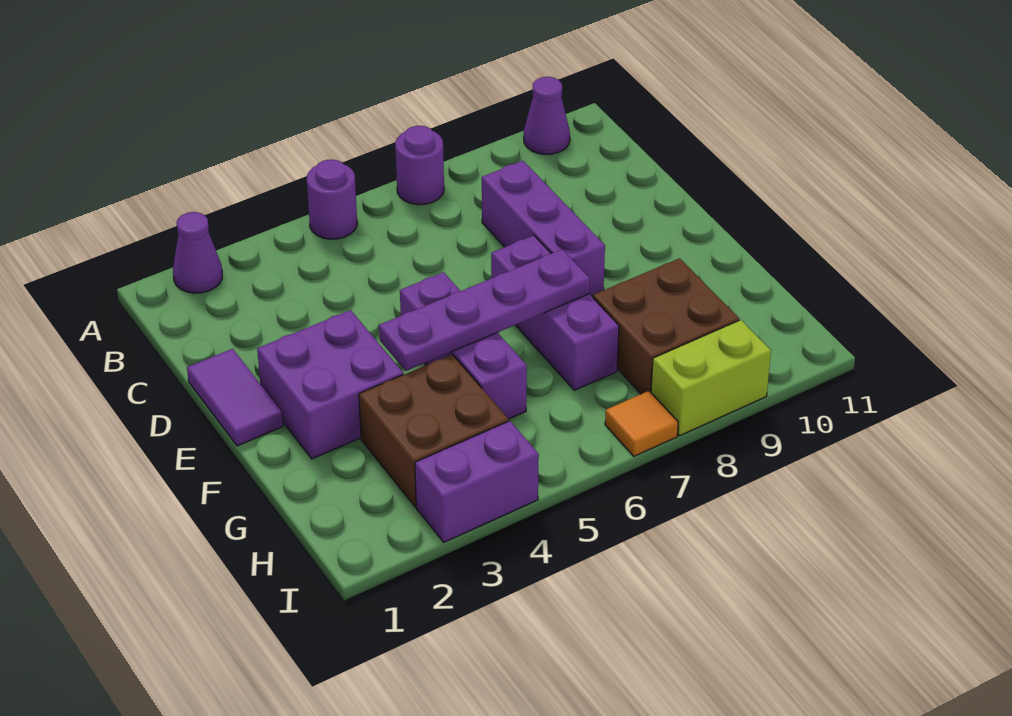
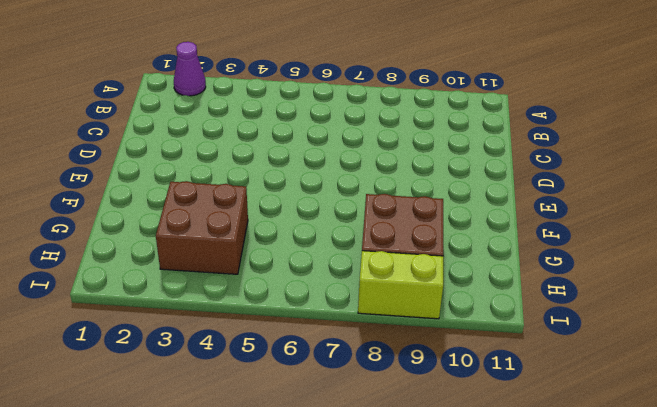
none -> purple round brick A5 level 1
none -> purple round brick A7 level 1
none -> purple cone A10 level 1

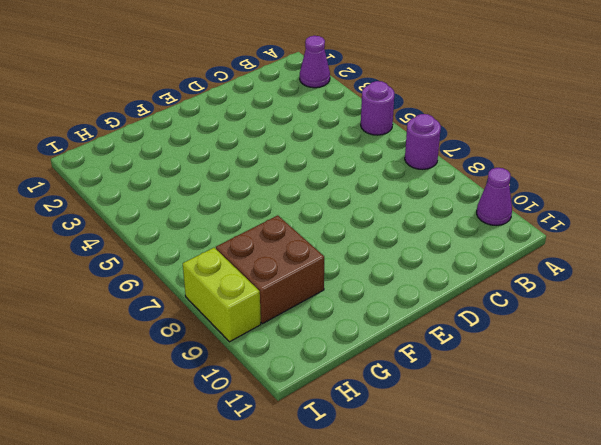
none -> purple brick C8:E8 level 1
none -> purple tile D1:E1 level 1
none -> purple brick E2:F3 level 1

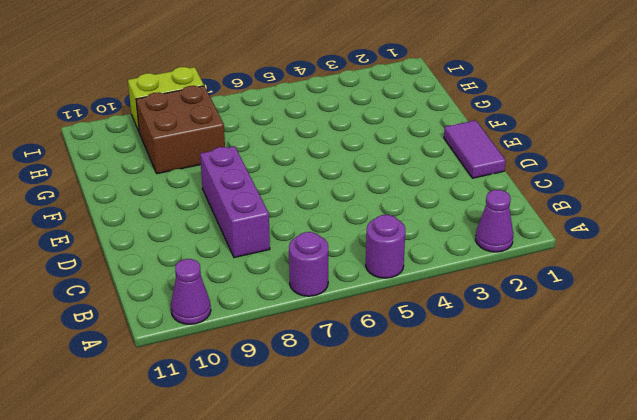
none -> purple brick E2:F3 level 1
none -> purple brick E5:G5 level 1
none -> purple brick E7:G7 level 1

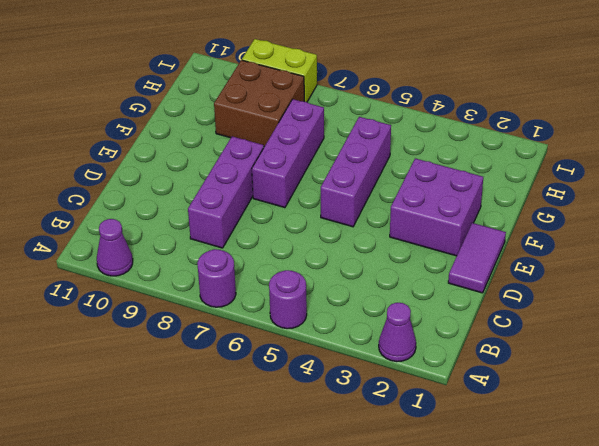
none -> brown brick G3:H4 level 1
none -> purple brick I3:I4 level 1
none -> orange tile I7 level 1

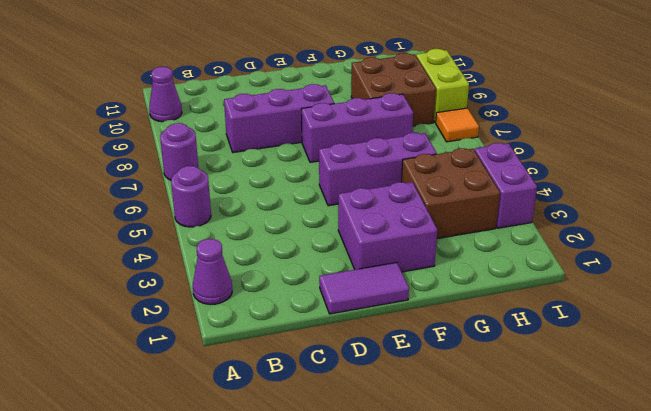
none -> purple plate F4:F7 level 2

